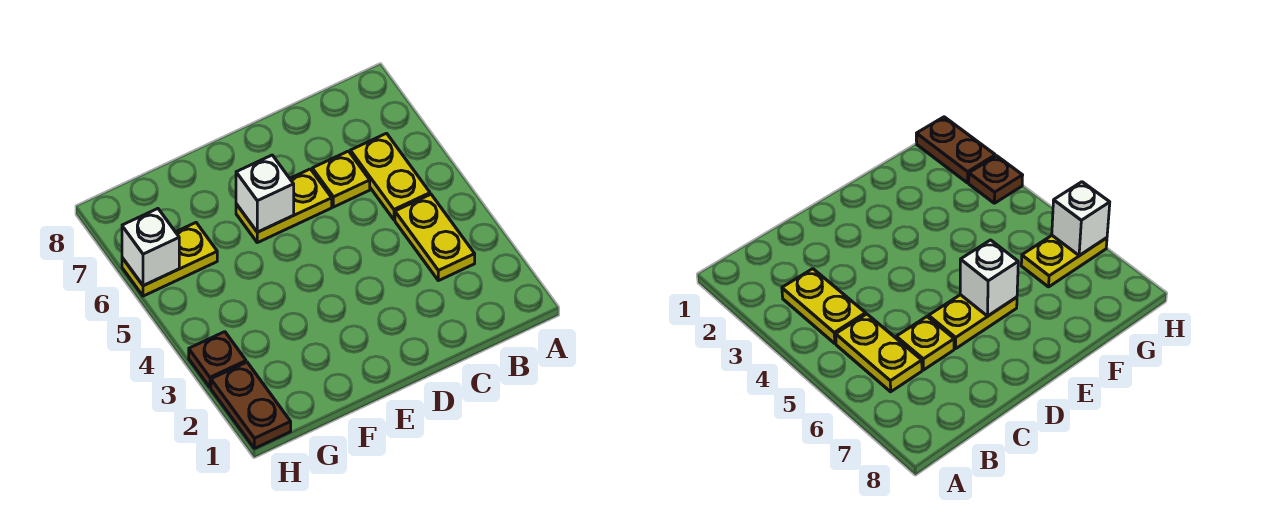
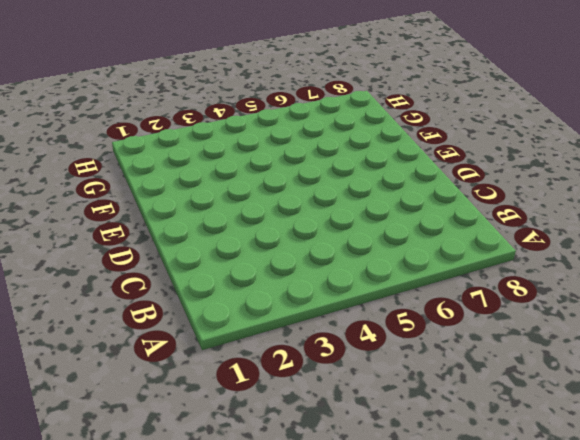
none -> yellow plate B3:B4 level 1
none -> yellow plate B5:B6 level 1

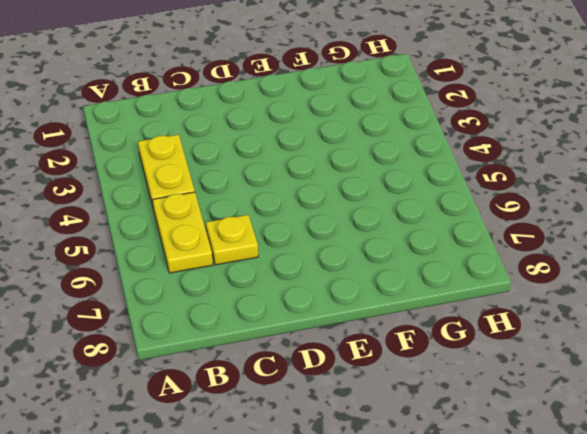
none -> yellow plate D6:E6 level 1
none -> yellow plate G6:H6 level 1

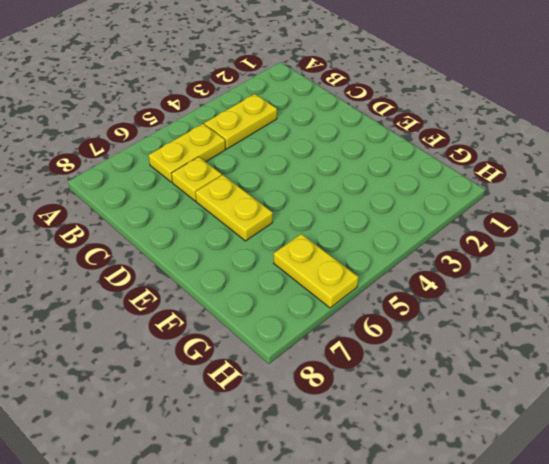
none -> brown plate H1:H2 level 1
none -> brown plate H3 level 1

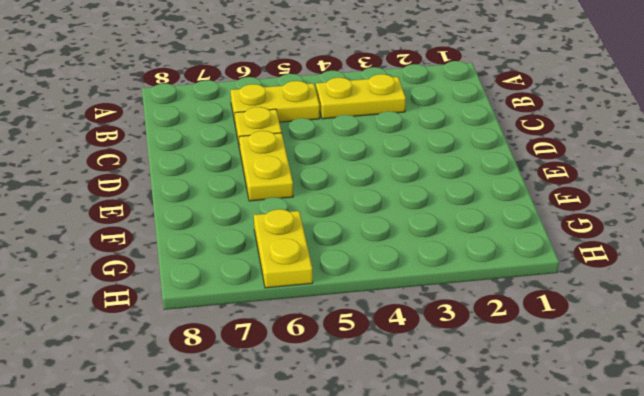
none -> brown plate H1:H2 level 1
none -> brown plate H3 level 1

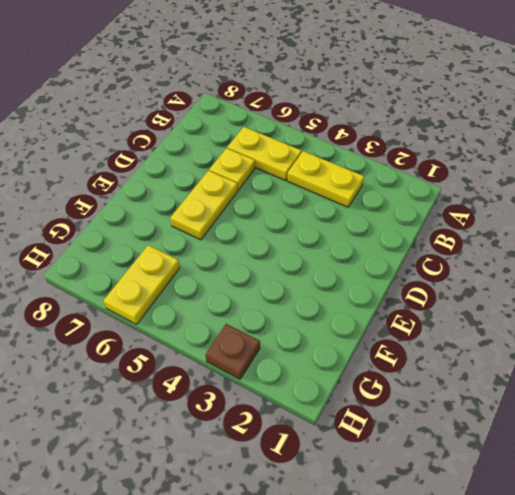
none -> brown plate H1:H2 level 1
none -> white brick E6 level 2

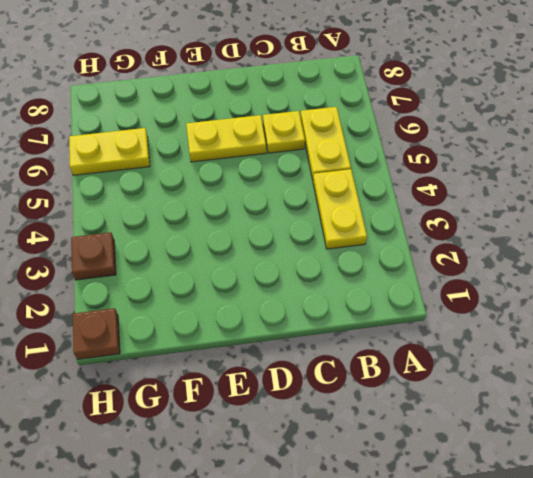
brown plate H1 level 1 -> brown plate H1:H2 level 1
none -> white brick E6 level 2
none -> white brick H6 level 2

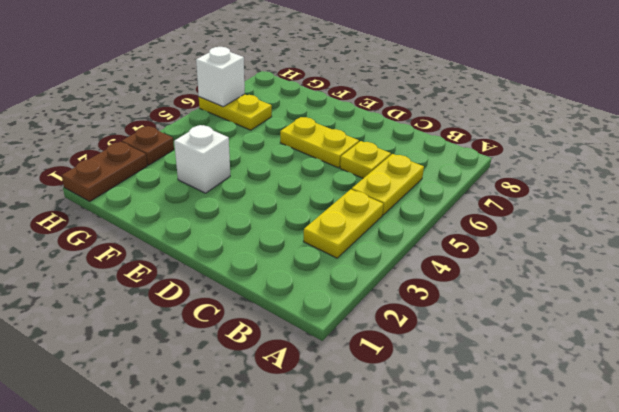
white brick F3 level 1 -> white brick E6 level 2

